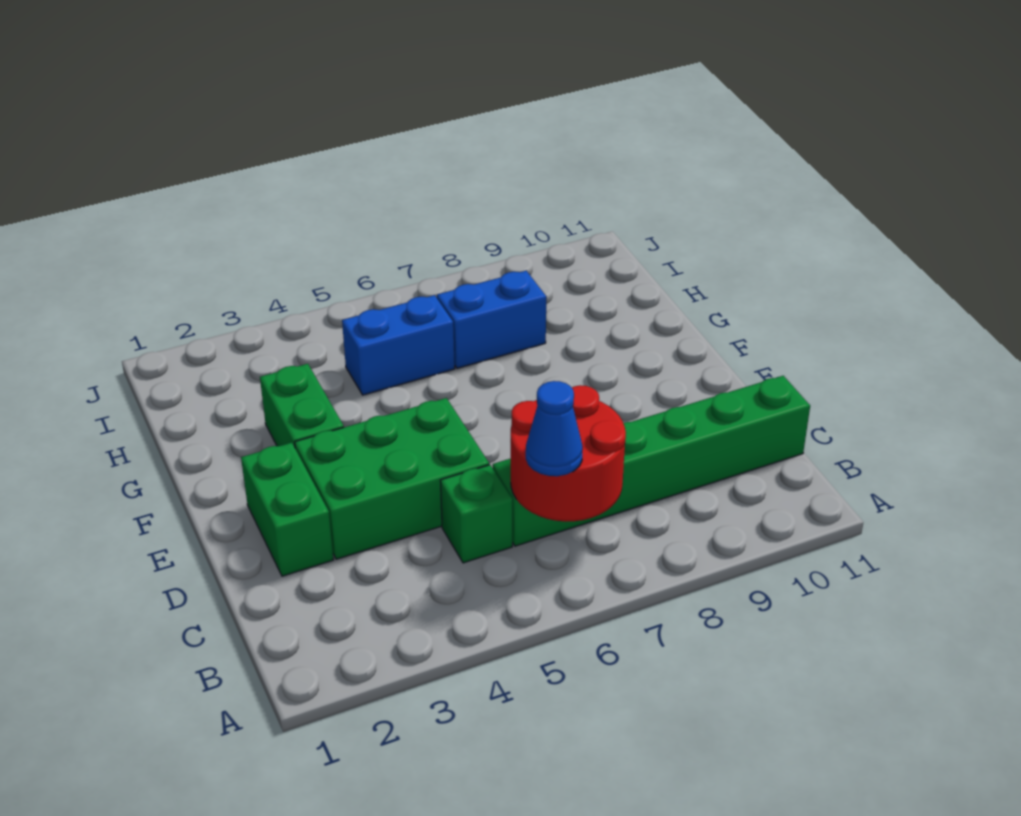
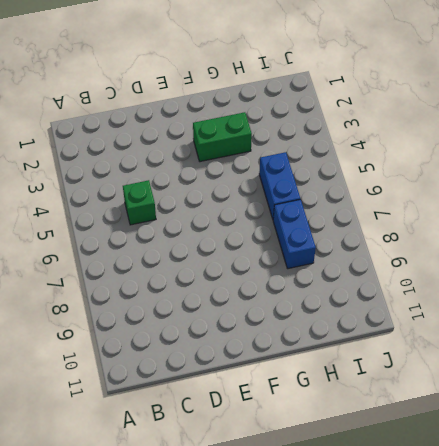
none -> green brick C6:C11 level 1
none -> green brick D2:E2 level 1

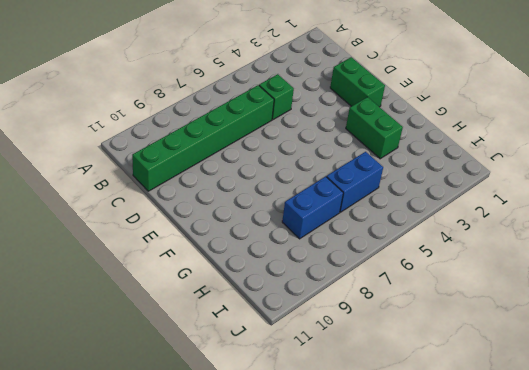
none -> green brick D3:E5 level 1
none -> red round brick B6:C7 level 2

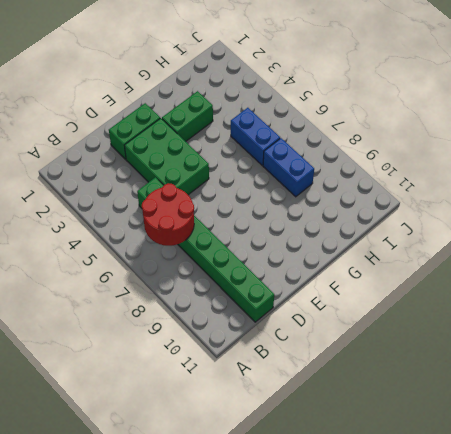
none -> blue cone B6 level 3

